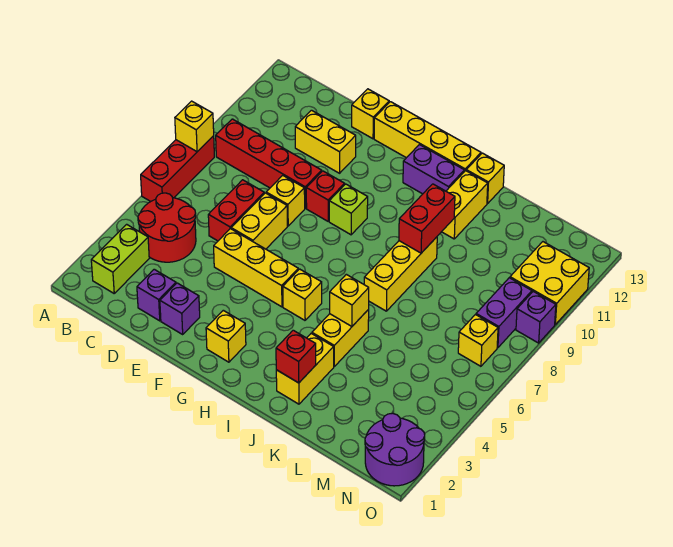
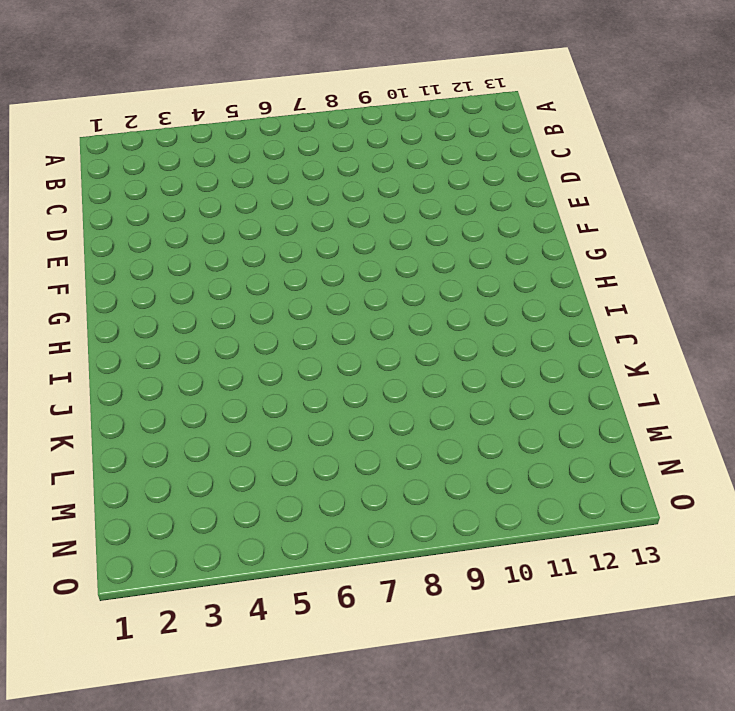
none -> red brick A6:A8 level 1
none -> lime brick B2:B3 level 1
none -> red round brick B4:C5 level 1
none -> red brick B9:E9 level 1

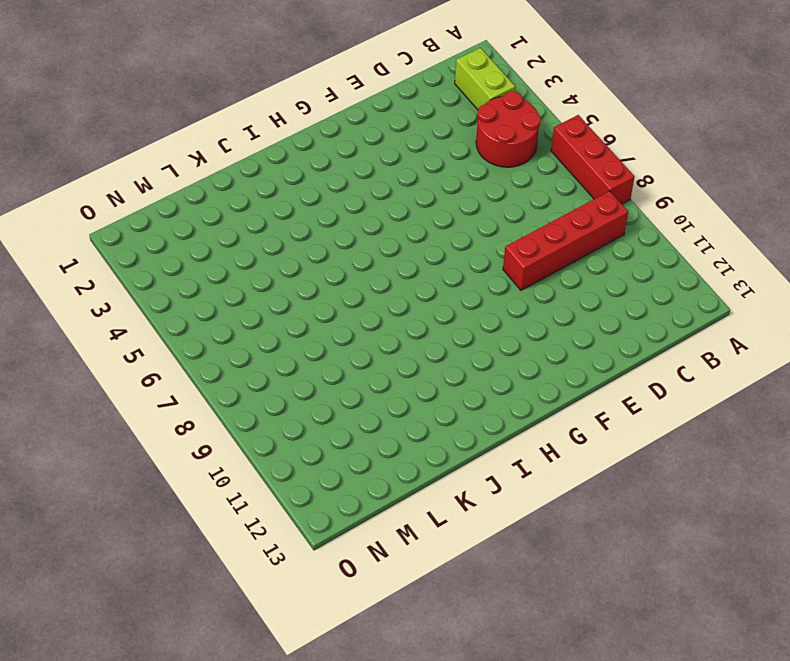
none -> purple brick D2 level 1
none -> red brick D6:D7 level 1
none -> yellow brick D11:E11 level 1
none -> purple brick E2 level 1

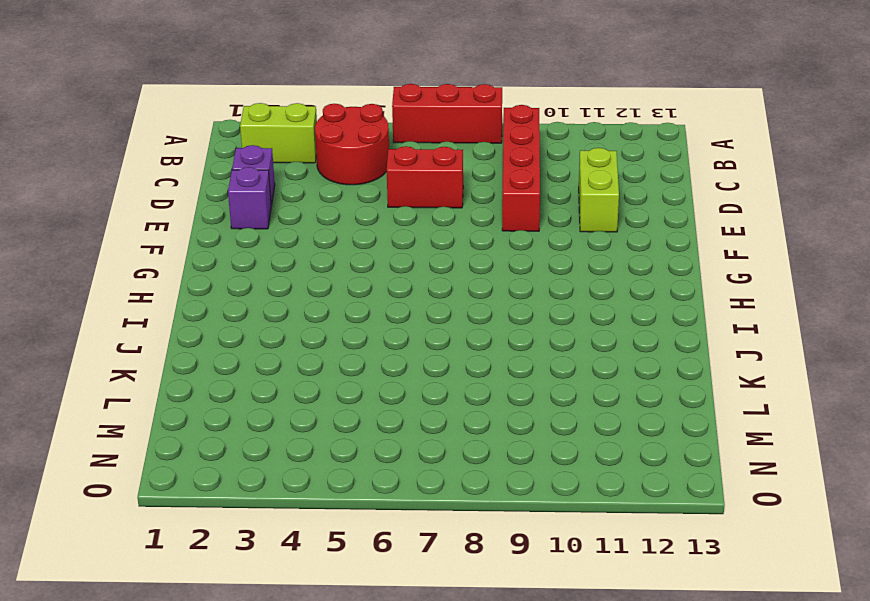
lime brick D11:E11 level 1 -> yellow brick D11:E11 level 1
none -> yellow brick E5:G5 level 1
none -> yellow brick E6:E7 level 1
none -> yellow brick E8 level 1
none -> yellow brick E13 level 1

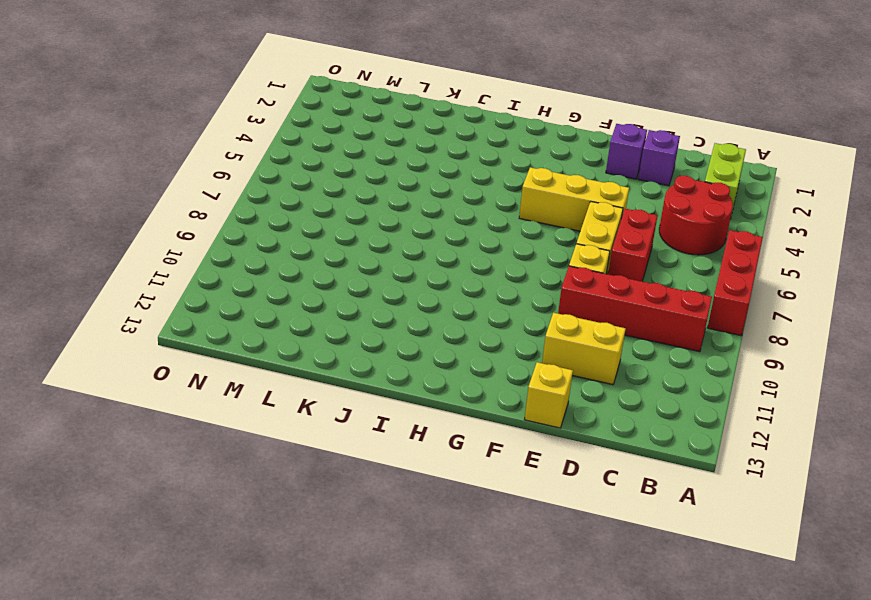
none -> red brick F9 level 1
none -> yellow brick F13:I13 level 1
none -> yellow brick G2 level 1
none -> lime brick G9 level 1

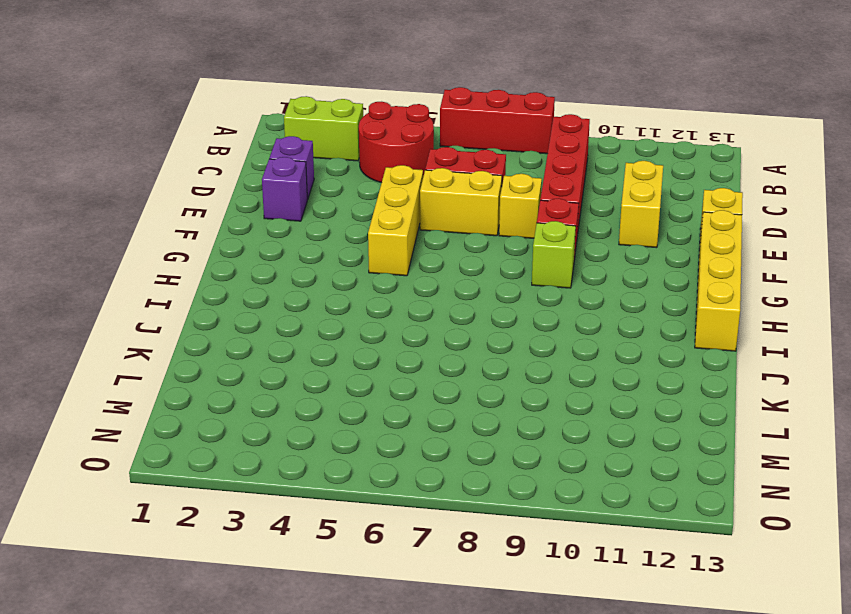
none -> yellow brick G2 level 1
none -> yellow brick H5 level 1
none -> purple brick H12:I12 level 1
none -> yellow brick J2:J3 level 1

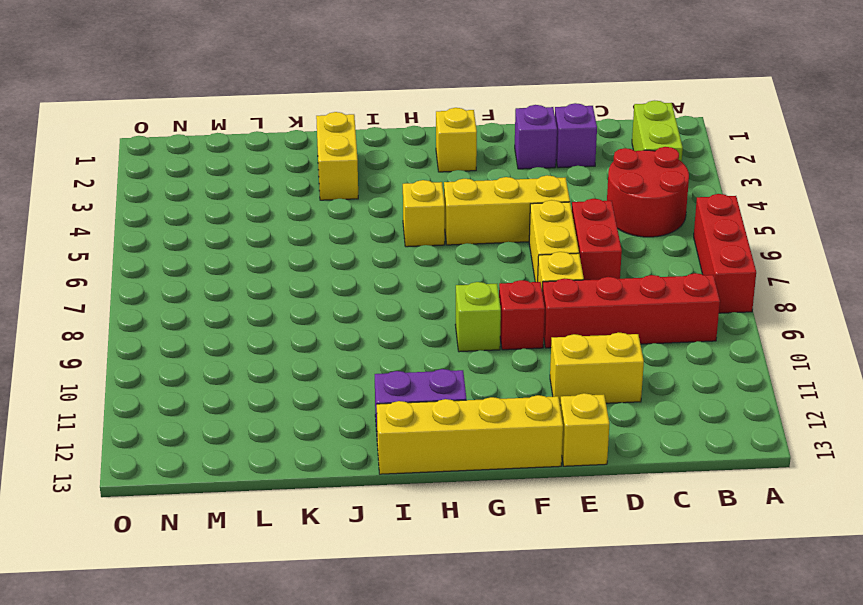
none -> yellow brick J4:J5 level 1
none -> yellow brick J7:J9 level 1
none -> yellow brick J11:J12 level 1
none -> yellow brick J13 level 1

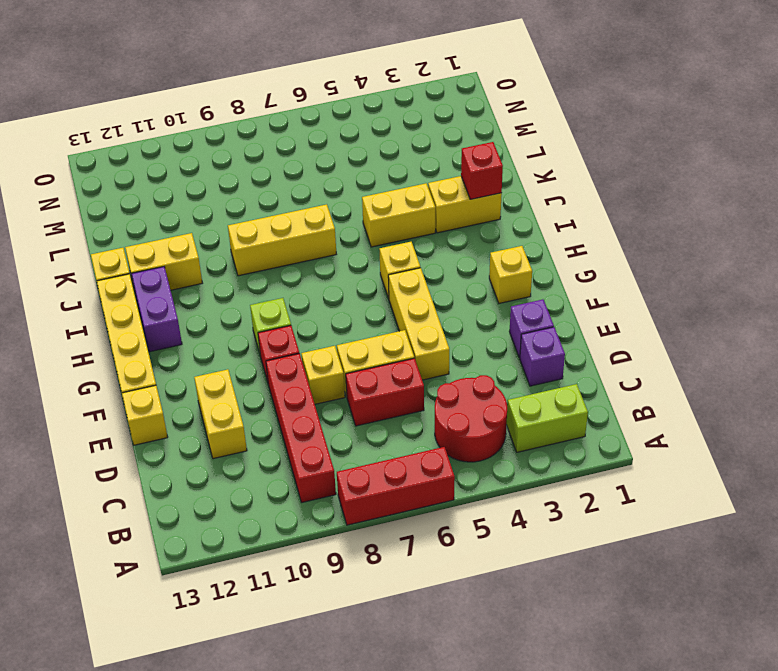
none -> purple round brick N1:O2 level 1
none -> yellow brick N7 level 1
none -> purple brick N8:N9 level 1
none -> yellow brick N10:O11 level 1

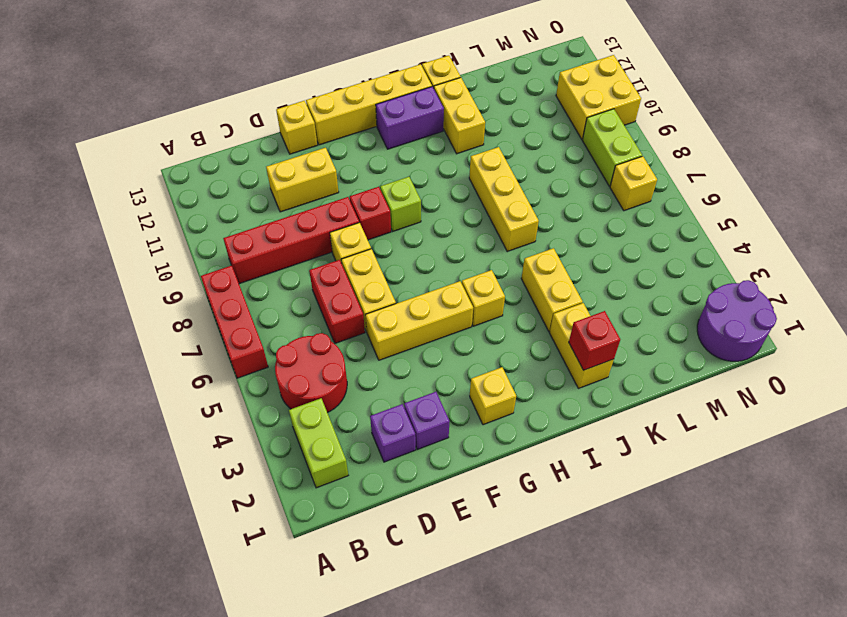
lime brick N8:N9 level 1 -> purple brick N8:N9 level 1
none -> purple brick O9 level 1
none -> yellow brick A8 level 2
none -> yellow brick J5 level 2
none -> red brick J9:J10 level 2

